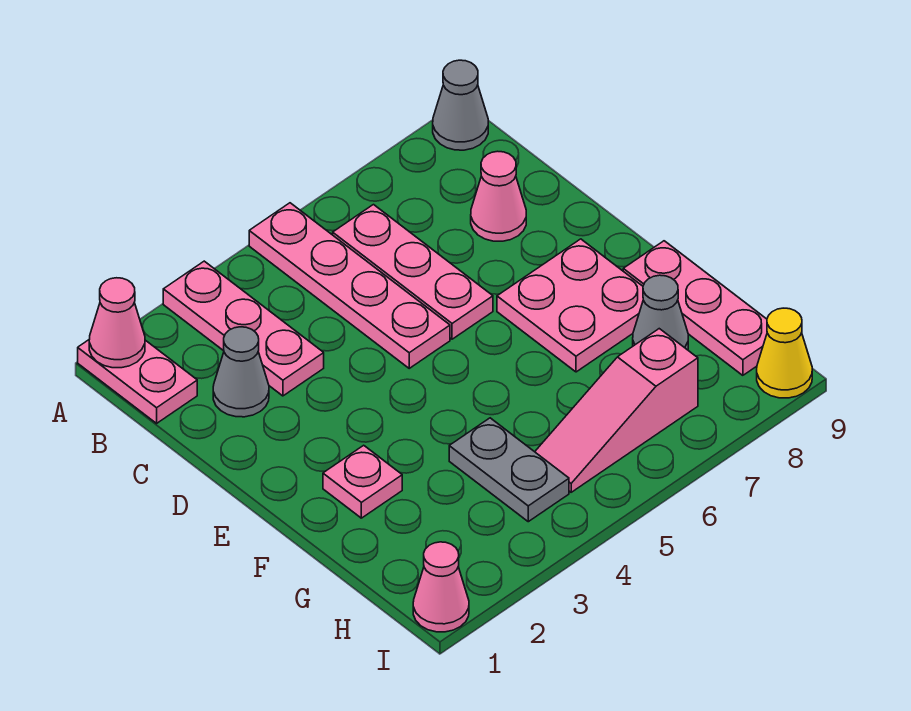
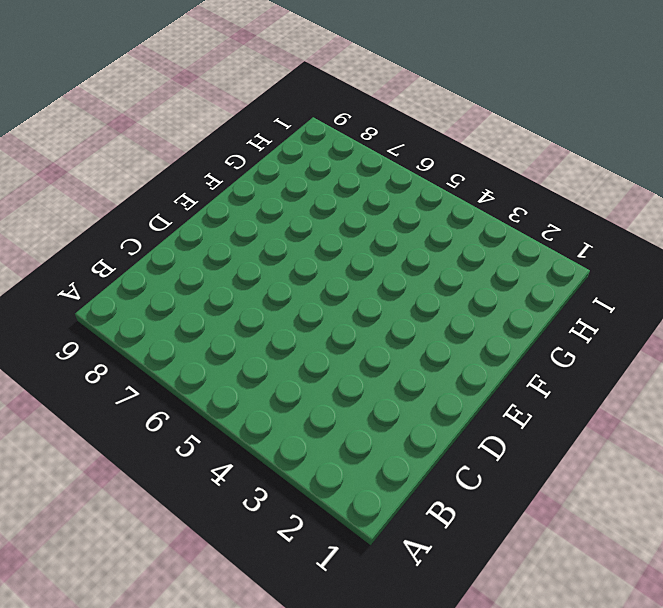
none -> pink plate A1:B1 level 1
none -> pink plate A3:C3 level 1
none -> pink plate A5:D5 level 1

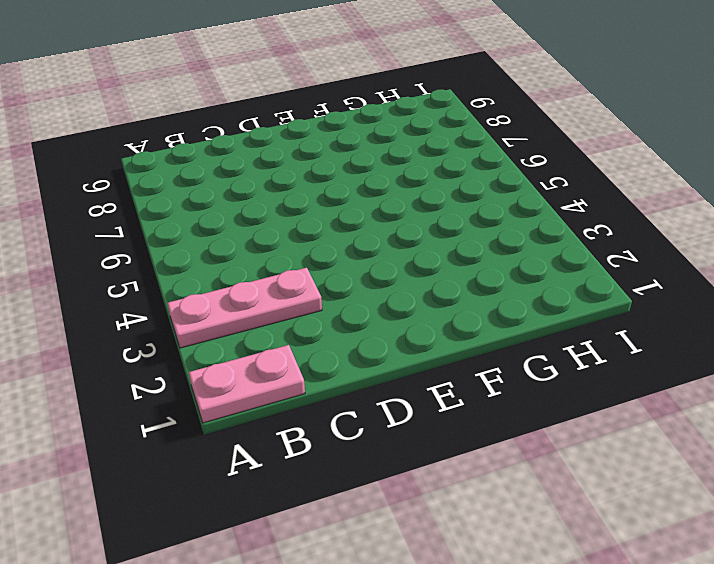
none -> pink plate A5:D5 level 1
none -> grey cone A9 level 1
none -> pink plate B6:D6 level 1

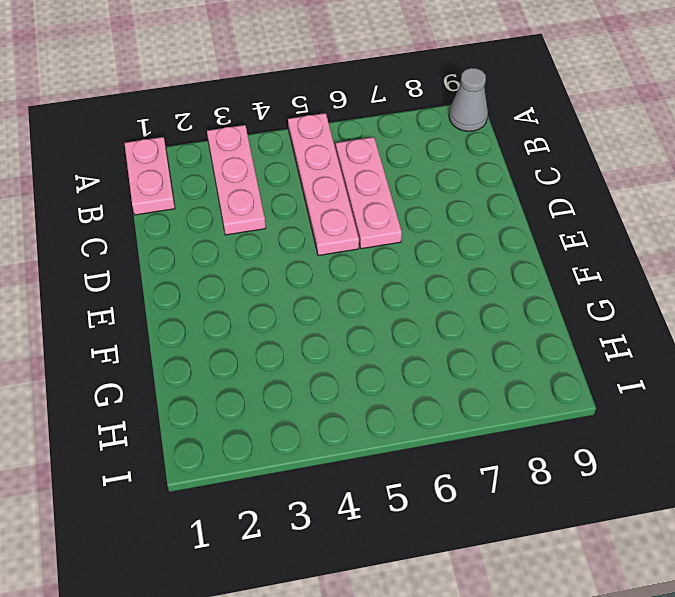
none -> grey cone C2 level 1
none -> pink cone C8 level 1
none -> pink plate E7:F8 level 1

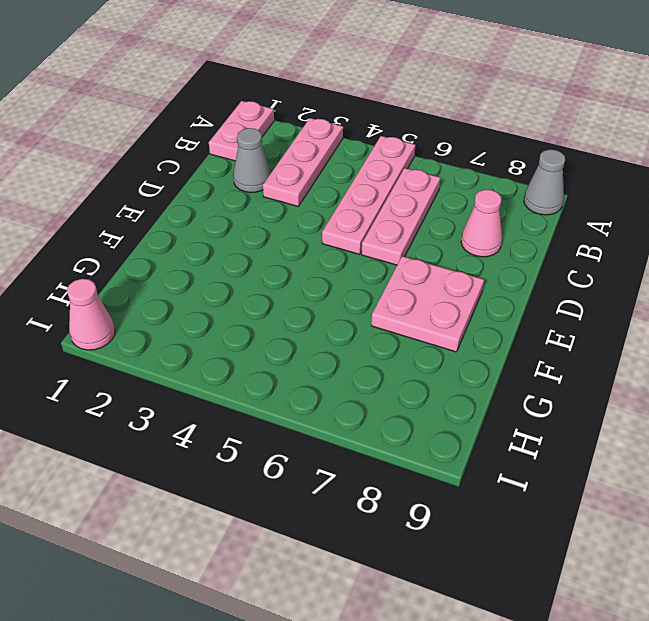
none -> pink plate F2 level 1
none -> pink plate F9:H9 level 1
none -> grey plate G4:H4 level 1

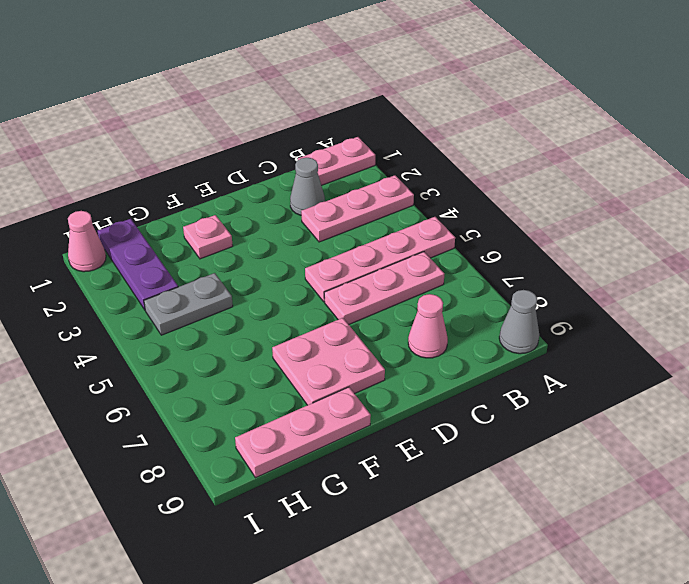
purple plate H1:H3 level 1 -> none
none -> grey cone G8 level 1
none -> pink slope H5:H7 level 1 top 7
none -> yellow cone I9 level 1

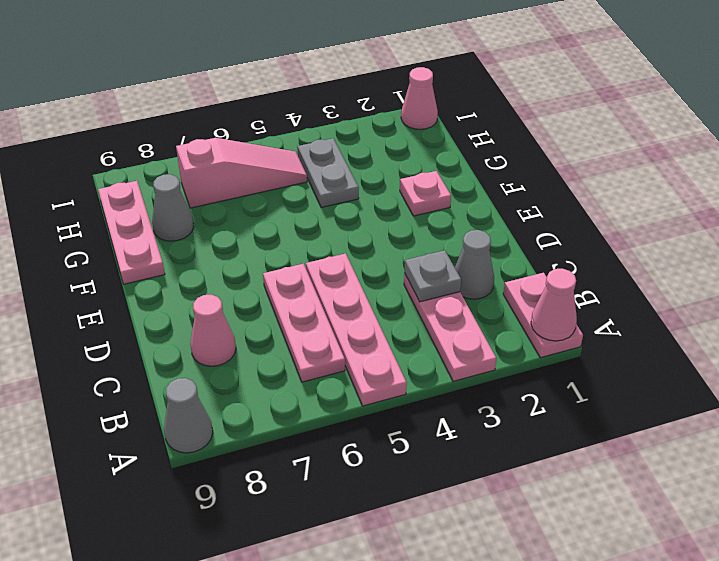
grey plate C3 level 2 -> none
none -> pink plate E7:F8 level 1
none -> yellow cone I9 level 1

